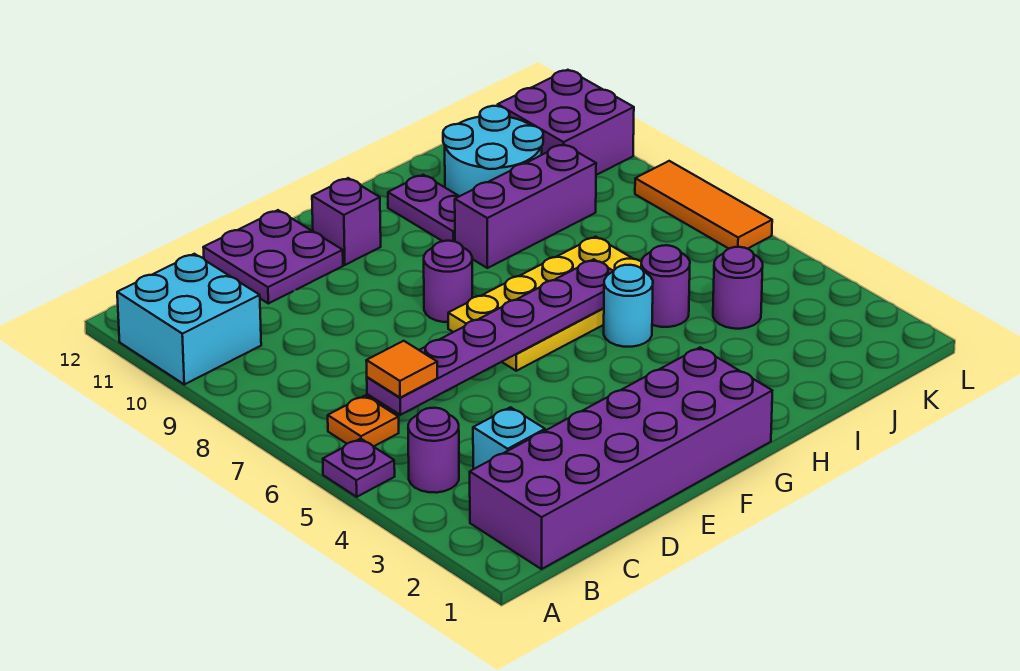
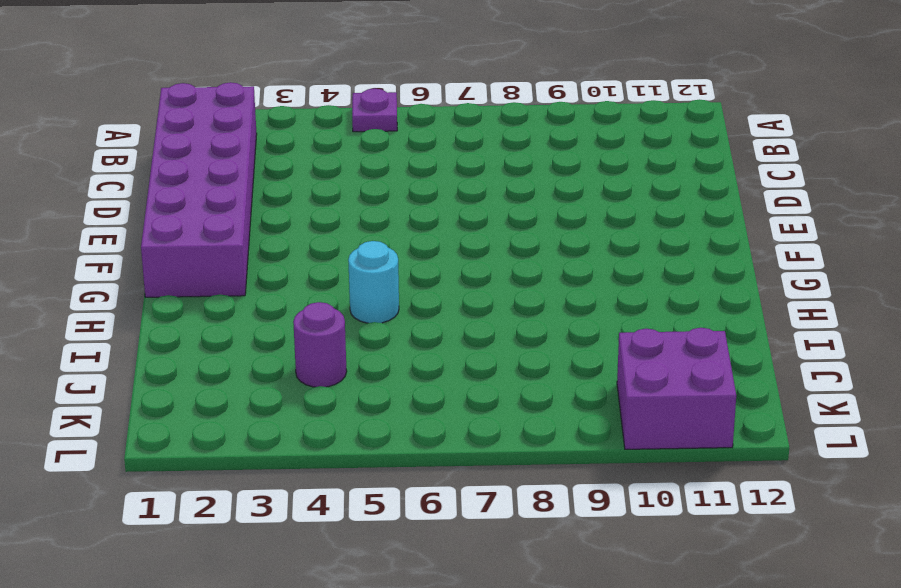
none -> cyan brick A10:B11 level 1
none -> purple round brick B4 level 1
none -> orange plate B6 level 1

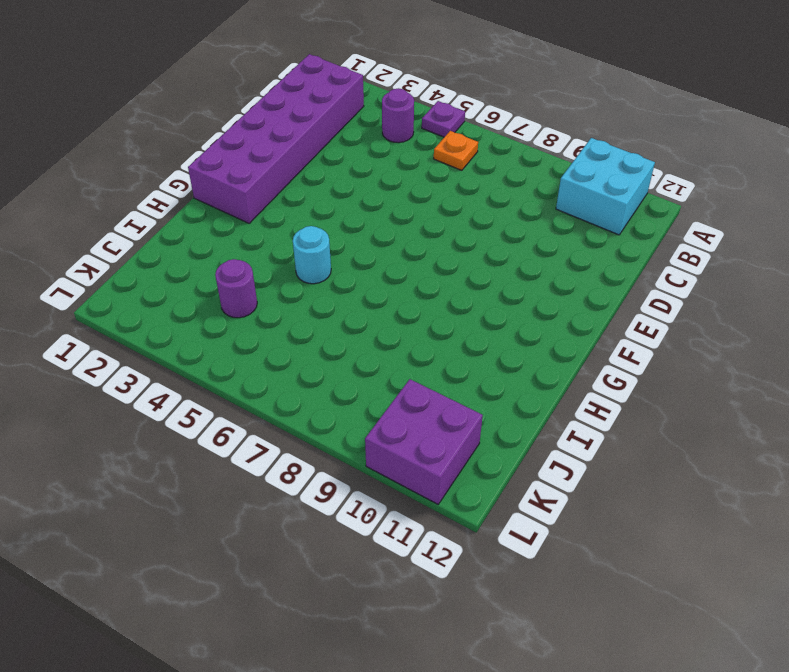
none -> cyan brick C3 level 1
none -> purple plate D11:E12 level 1
none -> yellow plate F6:I7 level 1

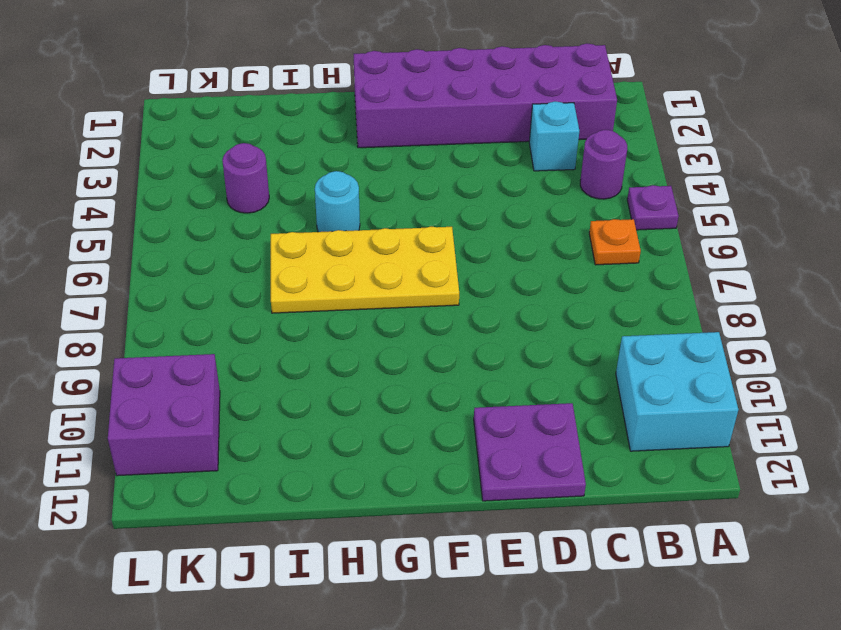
none -> purple round brick F8 level 1
none -> purple brick F11 level 1
none -> purple brick H9:J9 level 1

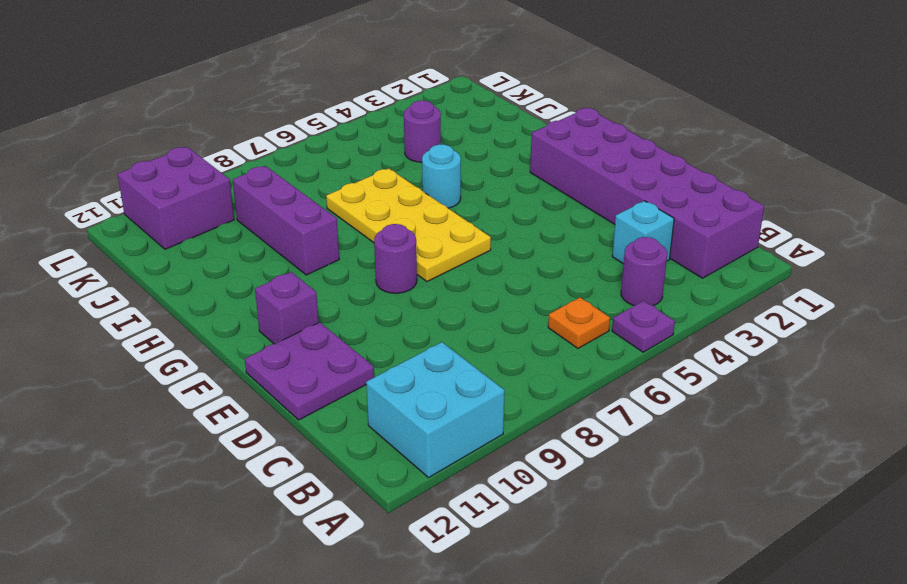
none -> purple plate H10:H11 level 1
none -> purple round brick I5 level 1
none -> cyan round brick I10:J11 level 1

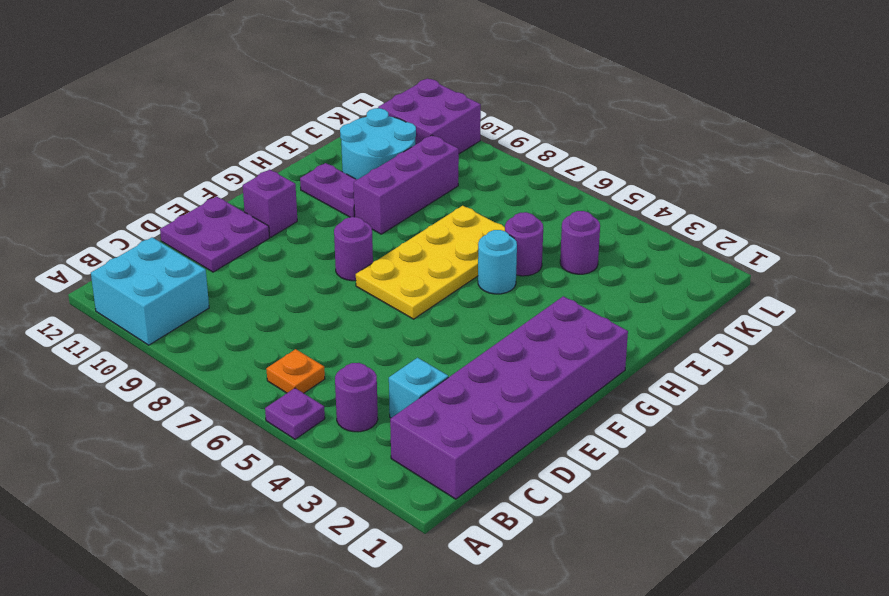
none -> orange tile L6:L8 level 1
none -> purple plate C6:H6 level 2
none -> orange tile C6 level 3

